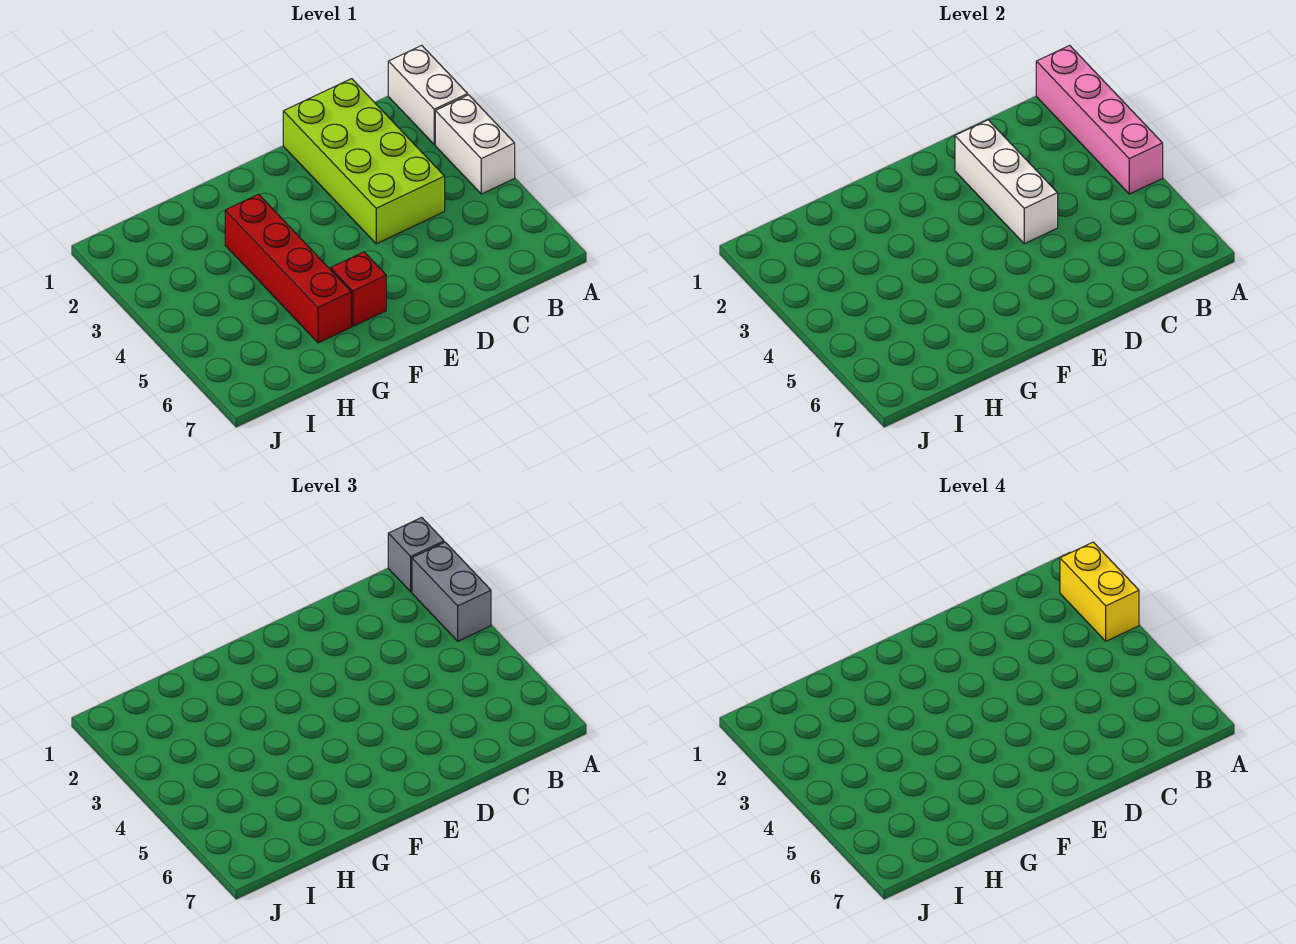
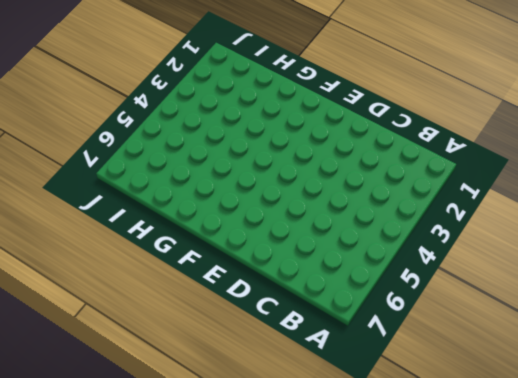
none -> white brick A1:A2 level 1
none -> white brick A3:A4 level 1

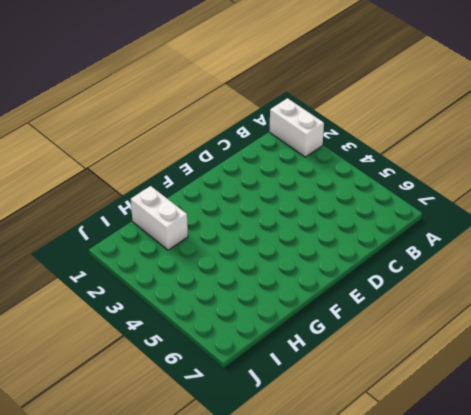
white brick H1:H2 level 1 -> white brick A3:A4 level 1
none -> lime brick C1:D4 level 1
none -> red brick F6 level 1

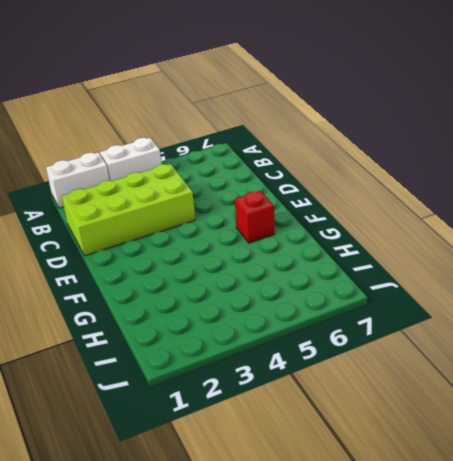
none -> red brick G3:G6 level 1
none -> pink brick A1:A4 level 2

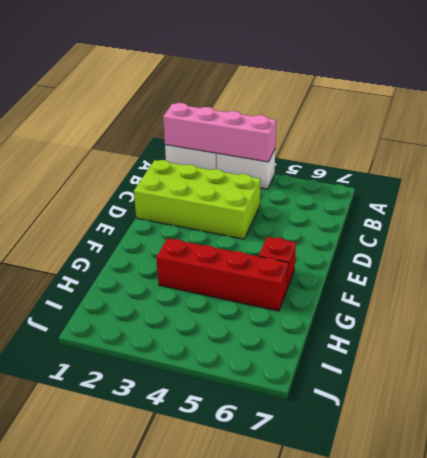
none -> white brick D2:D4 level 2
none -> grey brick A1 level 3

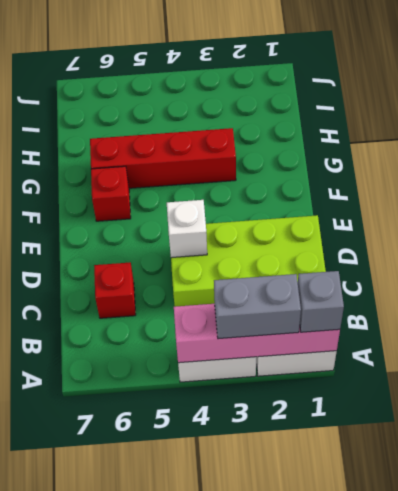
red brick C6 level 1 -> none
white brick D4 level 2 -> white brick D2:D4 level 2
none -> yellow brick A2:A3 level 4

